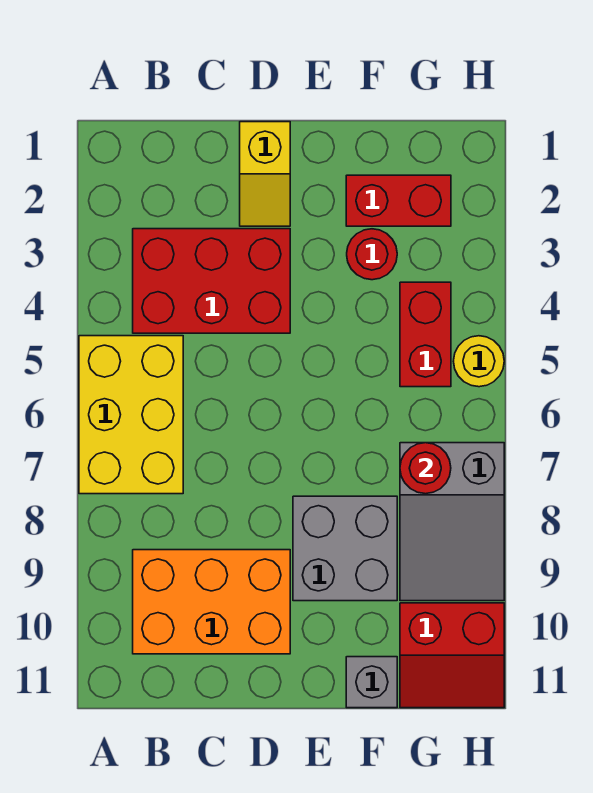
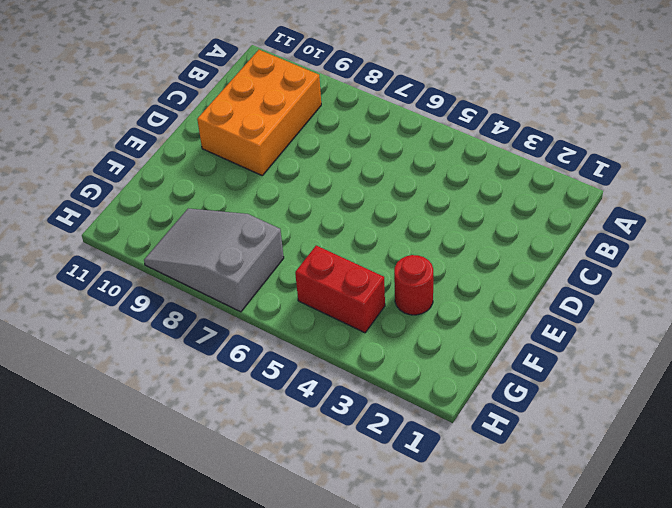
none -> yellow brick A5:B7 level 1
none -> red brick B3:D4 level 1
none -> yellow slope D1:D2 level 1 top 1

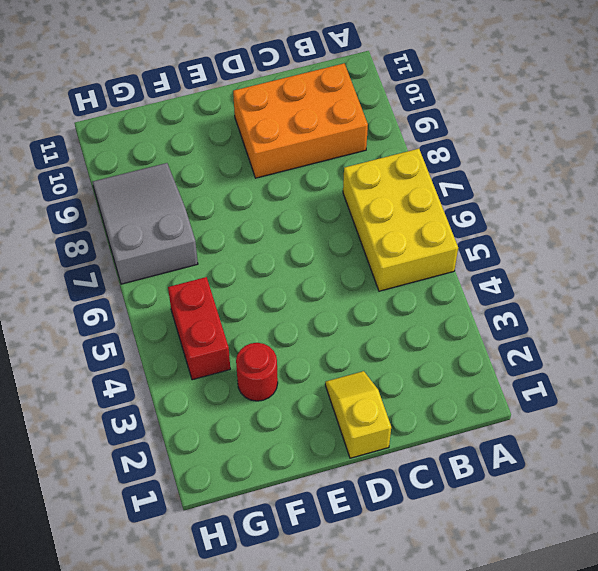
none -> red brick B3:D4 level 1
none -> grey brick E8:F9 level 1
none -> red brick F2:G2 level 1

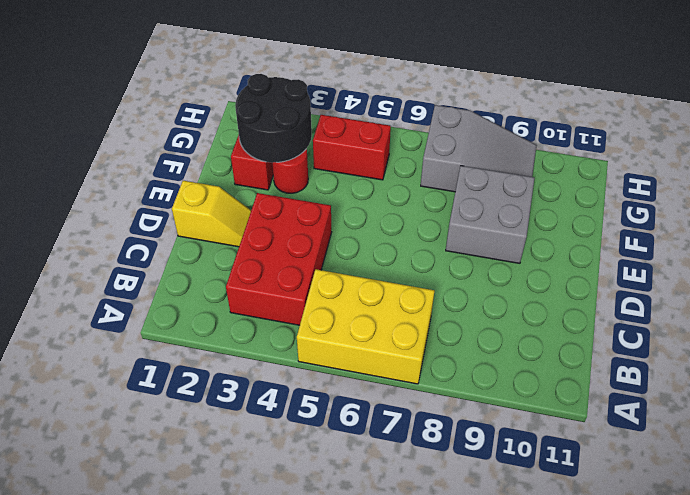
black round brick F2:G3 level 2 -> none
none -> orange brick B9:D10 level 1
none -> grey brick F11 level 1
none -> red slope G10:H11 level 1 top 10

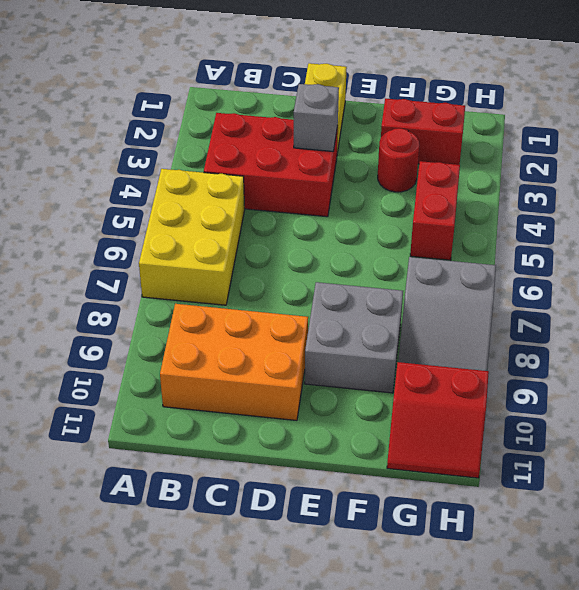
grey brick D3 level 2 -> grey brick F11 level 1
none -> yellow round brick H5 level 1
none -> red round brick G7 level 2

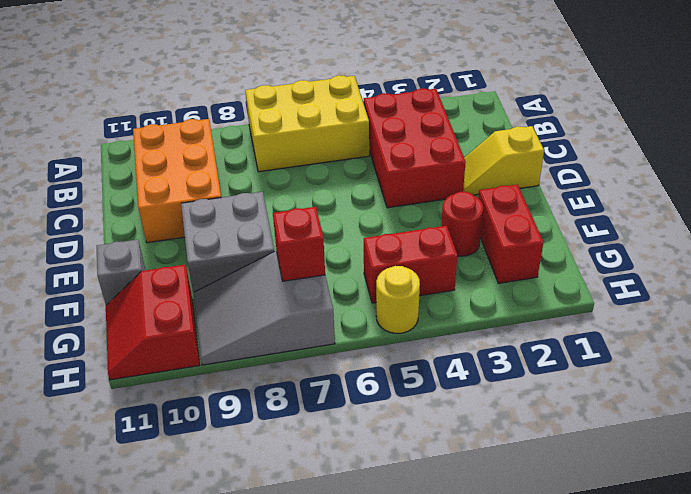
red brick G7 level 2 -> red round brick G7 level 2

